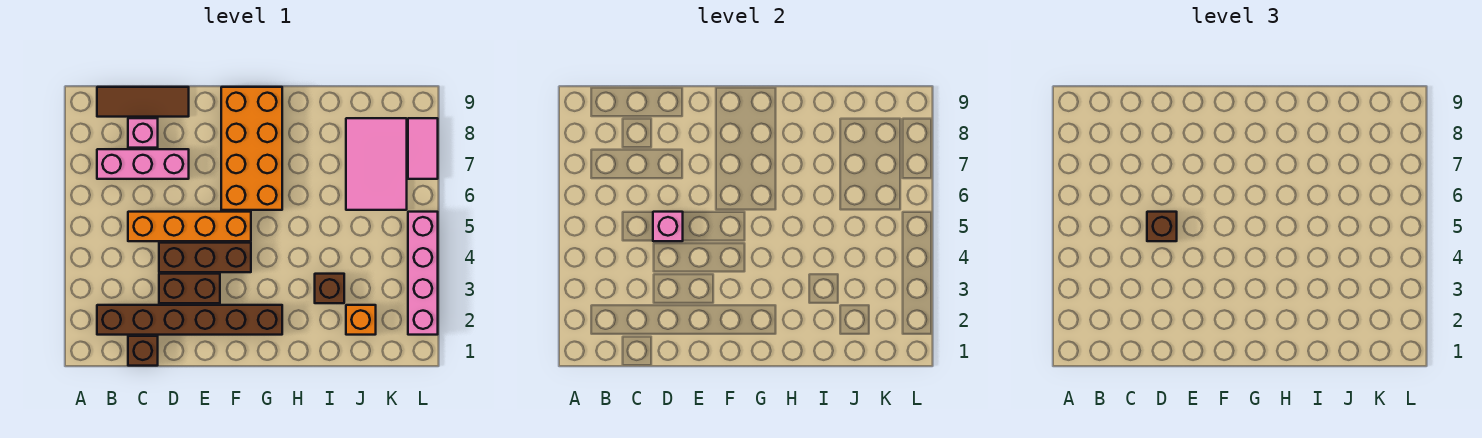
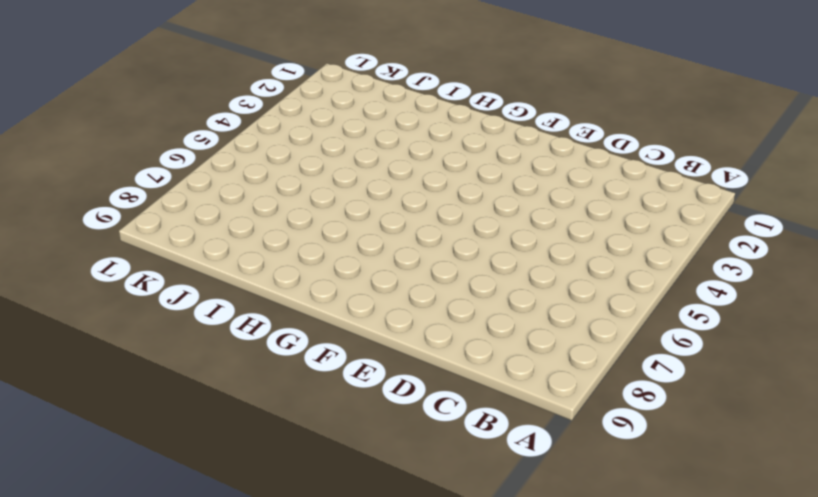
none -> brown brick B2:G2 level 1
none -> pink brick B7:D7 level 1
none -> brown tile B9:D9 level 1

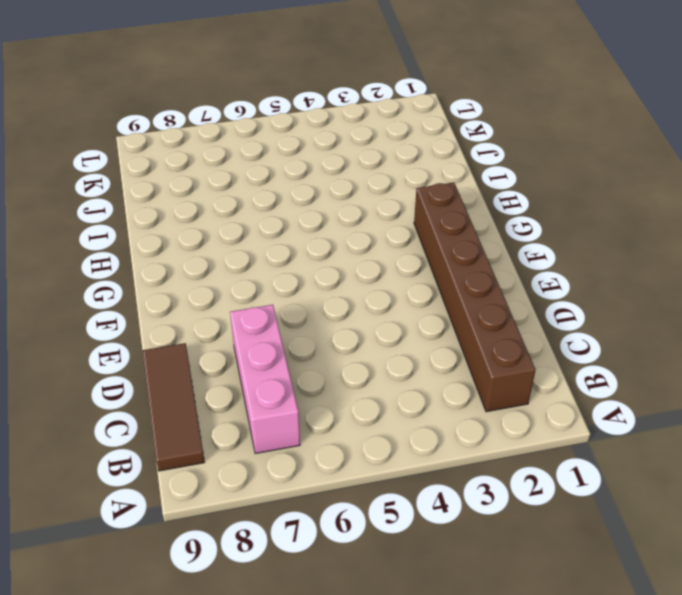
none -> brown brick C1 level 1
none -> orange brick C5:F5 level 1
none -> pink brick C8 level 1

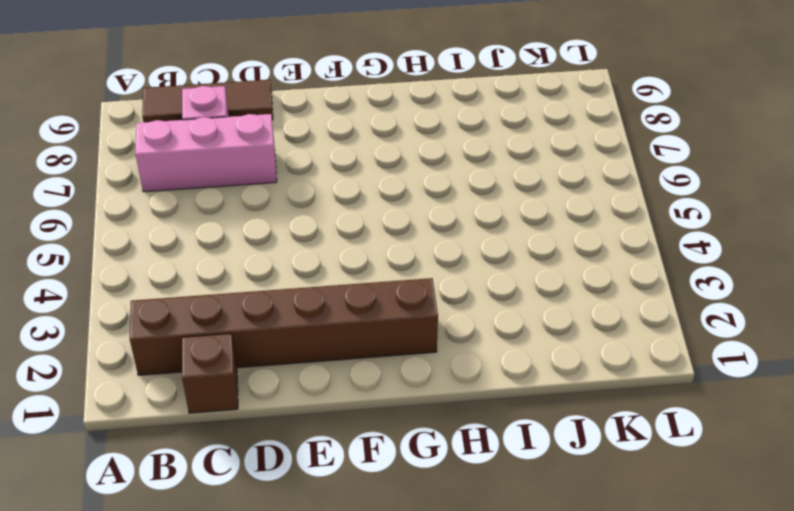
none -> orange brick C5:F5 level 1
none -> brown brick D3:E3 level 1
none -> brown brick D4:F4 level 1

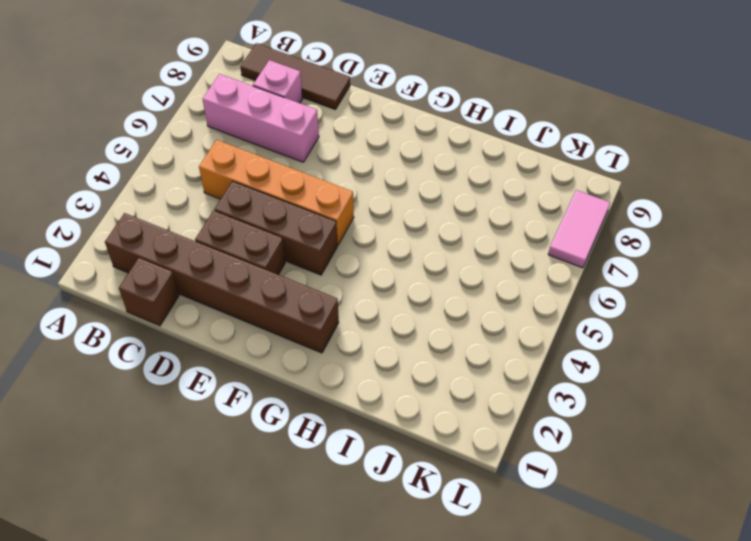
none -> orange brick F6:G9 level 1
none -> brown brick I3 level 1
none -> orange brick J2 level 1

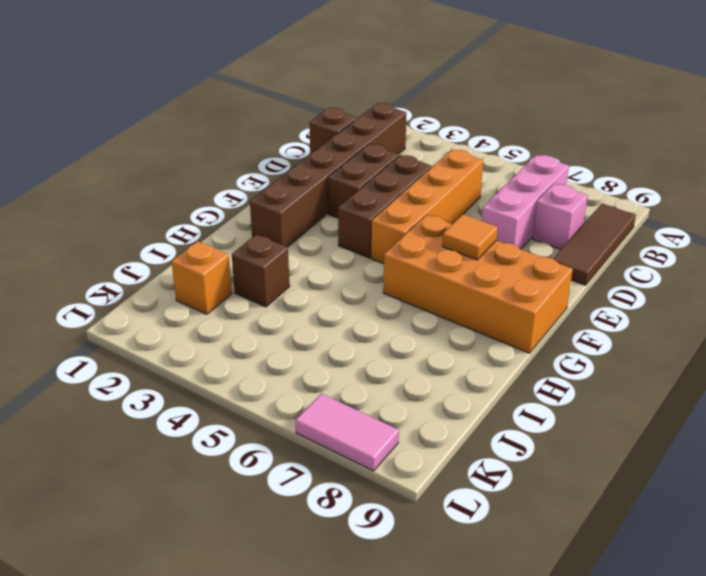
orange tile F7 level 2 -> none
none -> pink tile J6:K8 level 1
none -> pink brick L2:L5 level 1
none -> pink brick D5 level 2

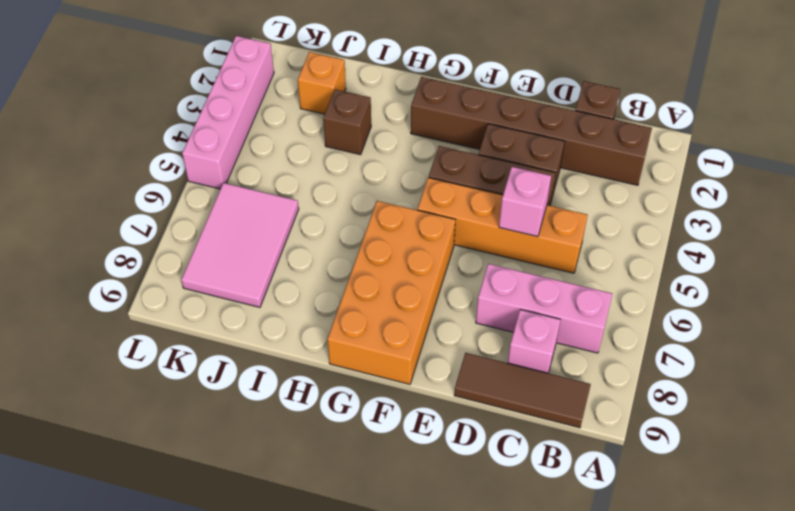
none -> pink tile L7:L8 level 1
none -> brown brick D5 level 3

